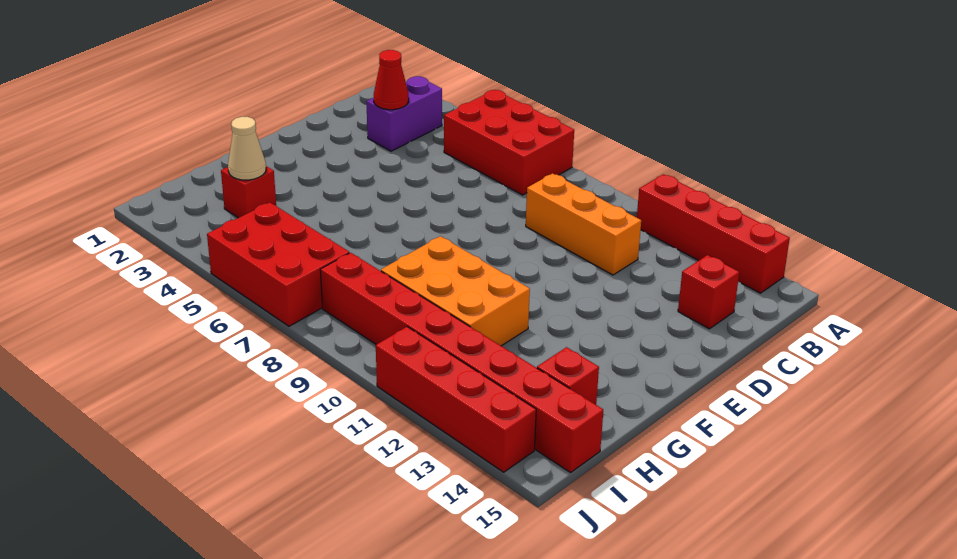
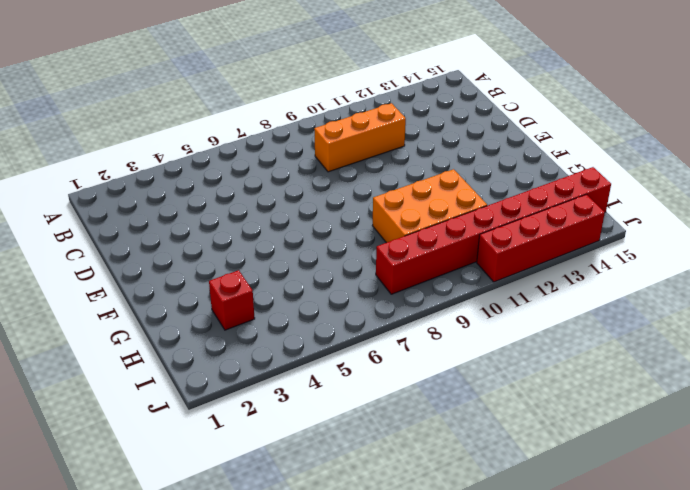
none -> red brick A5:B7 level 1
none -> red brick A11:A14 level 1
none -> purple brick B3:C3 level 1

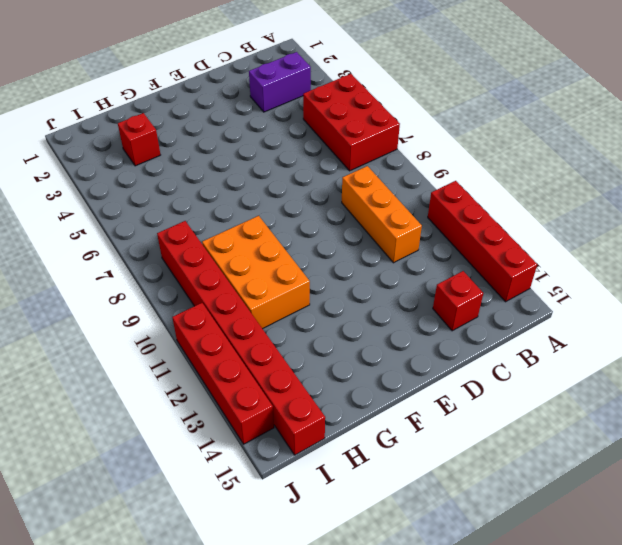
none -> red brick H14 level 1
none -> red brick I5:J7 level 1
none -> red cone C3 level 2

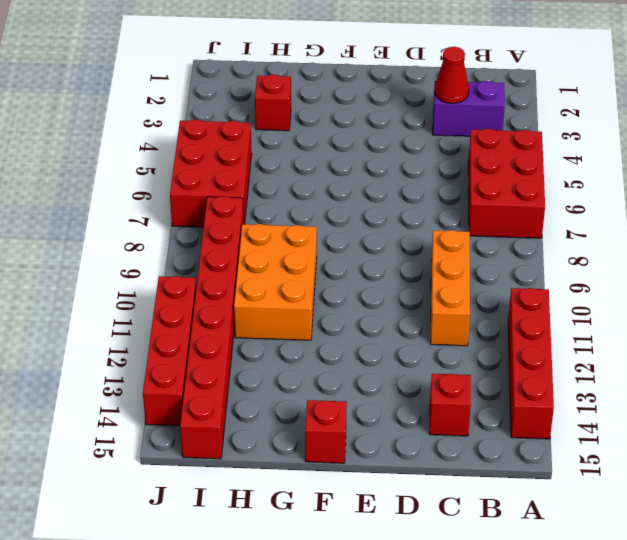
red brick F15 level 1 -> red brick H14 level 1
none -> tan cone H3 level 2

